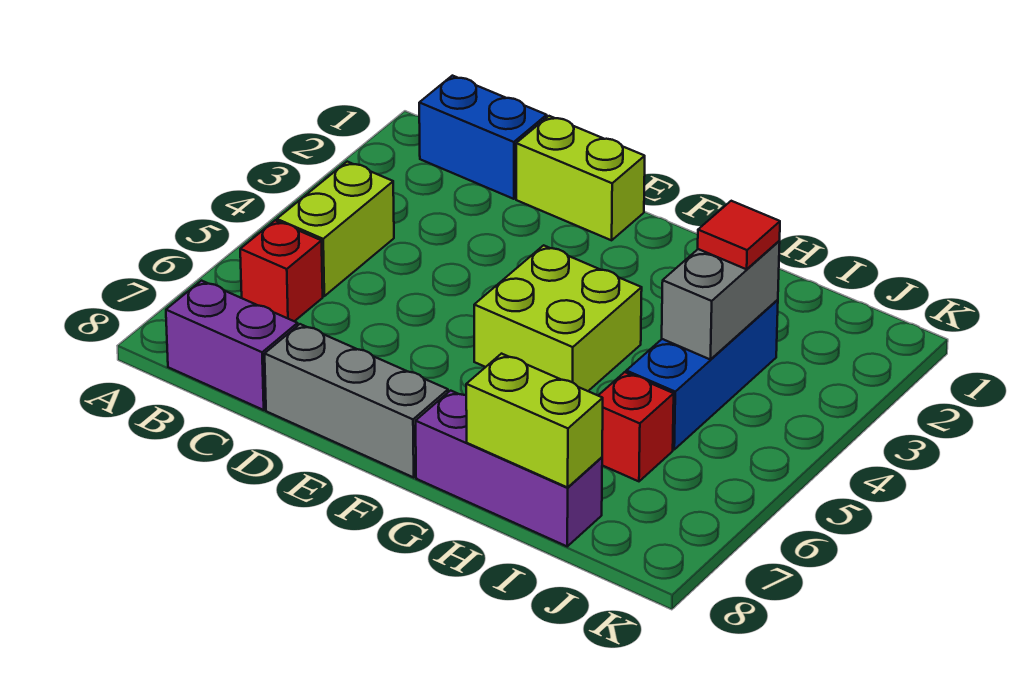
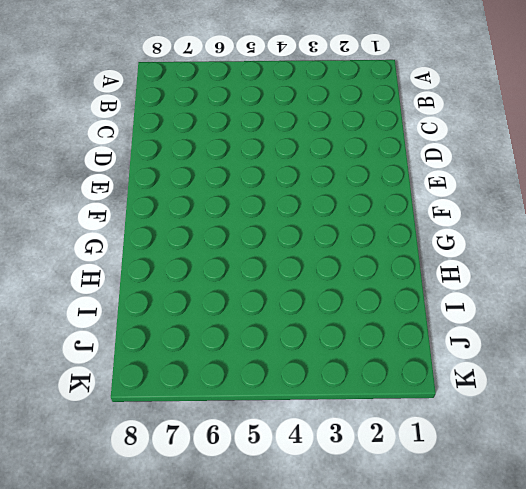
none -> blue brick B1:C1 level 1
none -> lime brick B4:B5 level 1
none -> red brick B6 level 1

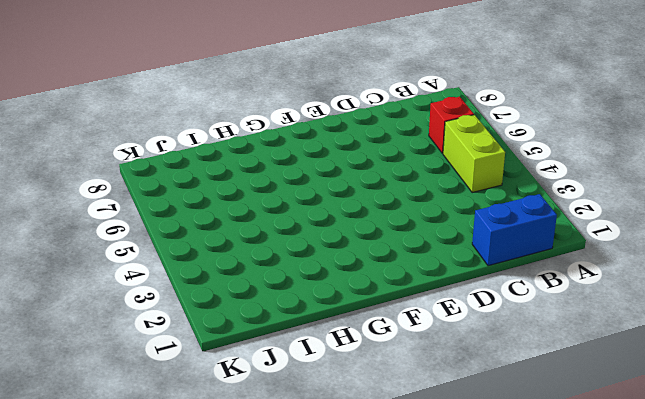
none -> purple brick B8:C8 level 1
none -> lime brick D1:E1 level 1
none -> grey brick D8:F8 level 1

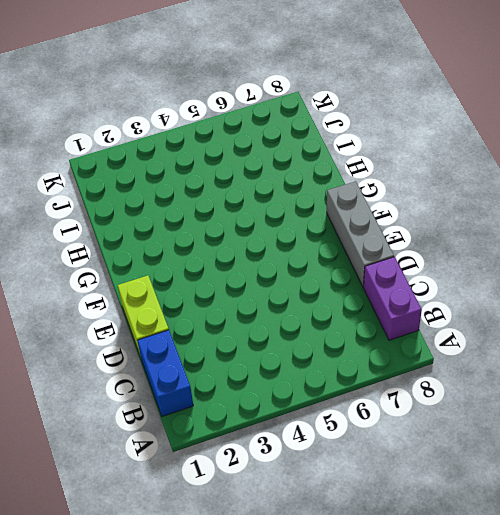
none -> lime brick B4:B5 level 1
none -> red brick B6 level 1
none -> lime brick F4:G5 level 1

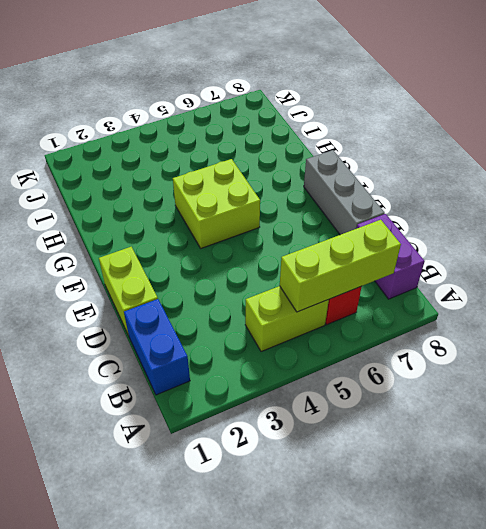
lime brick B5:B7 level 2 -> none
none -> purple brick G8:I8 level 1
none -> blue brick I3:I5 level 1
none -> red brick I6 level 1

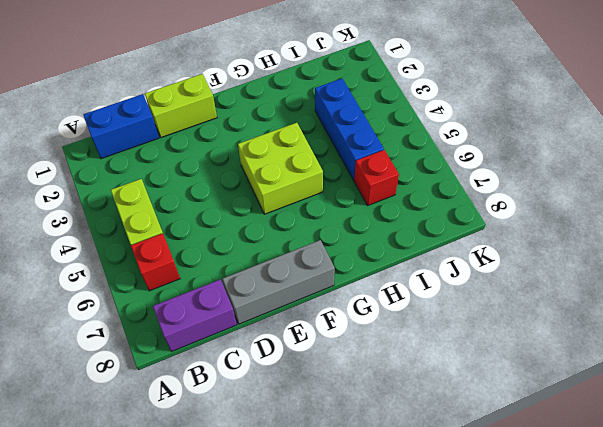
none -> purple brick G8:I8 level 1
none -> lime brick H8:I8 level 2
none -> grey brick I3:I4 level 2

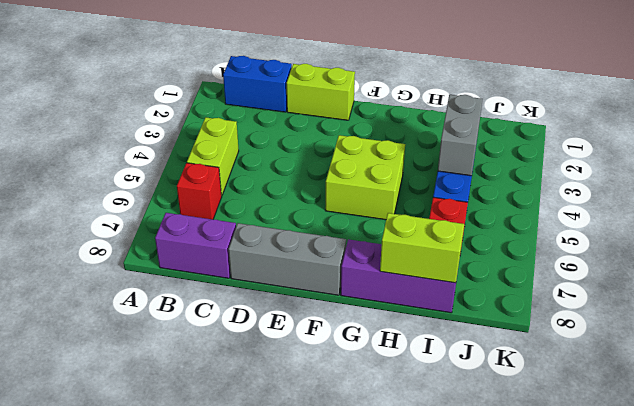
none -> red tile I3 level 3

